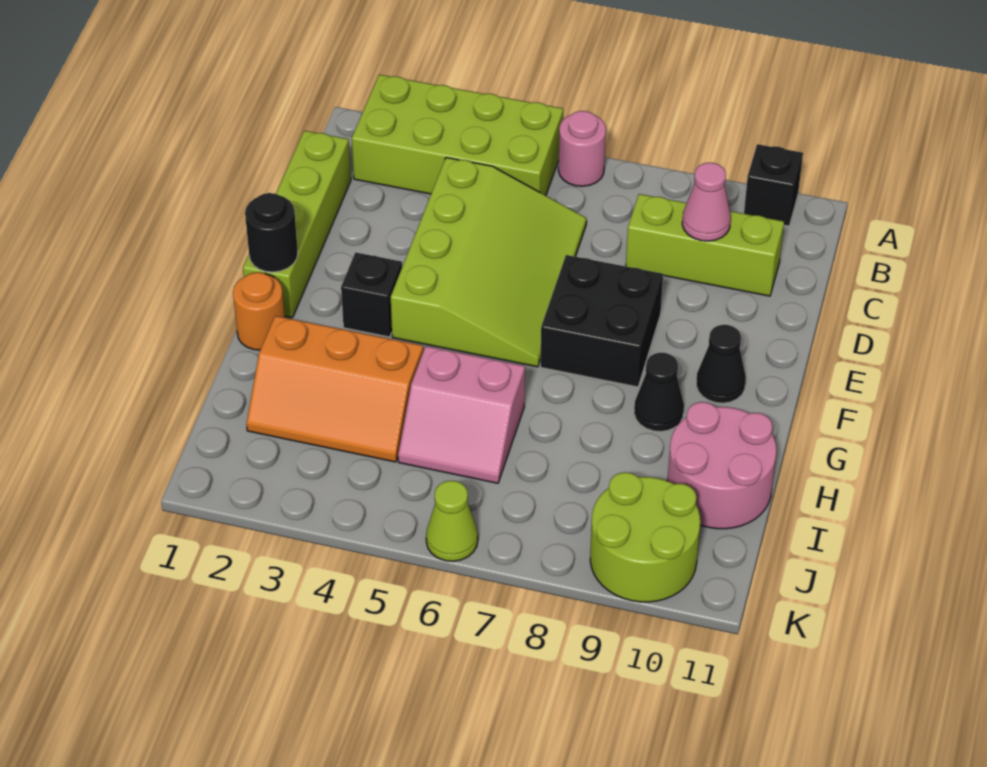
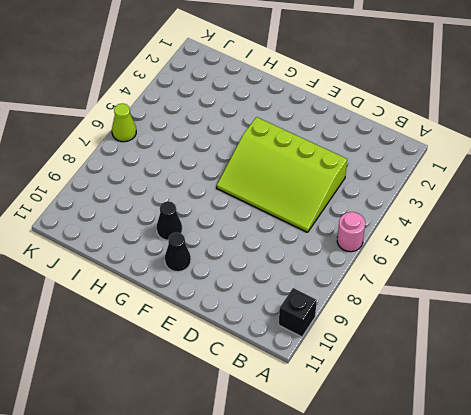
none -> lime brick A2:B5 level 1
none -> lime brick C1:F1 level 1
none -> lime brick C8:C10 level 1

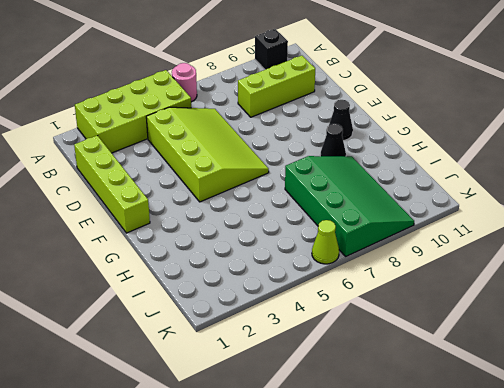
green slope H7:K9 level 1 top 7 -> lime round brick J9:K10 level 1
none -> black brick E7:F8 level 1
none -> black brick F3 level 1
none -> orange round brick G1 level 1

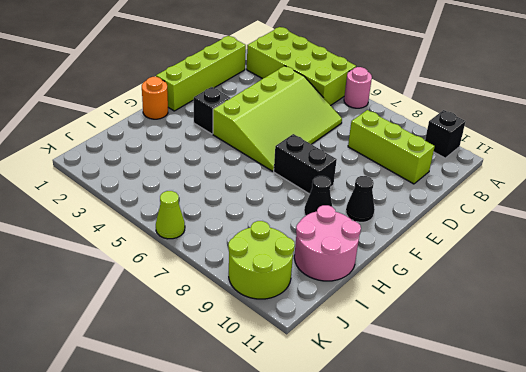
black brick F7:F8 level 1 -> black brick E7:F8 level 1
none -> orange slope H2:I4 level 1 top H
none -> pink slope H5:I6 level 1 top H
none -> pink cone C9 level 2

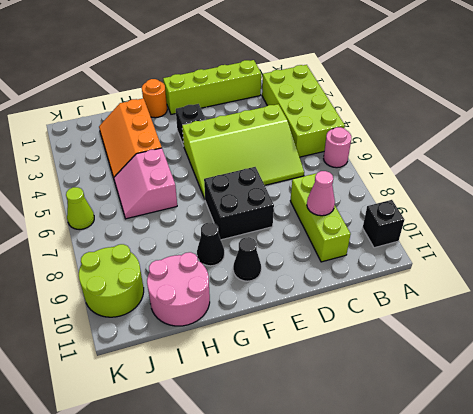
none -> black round brick F1 level 2

